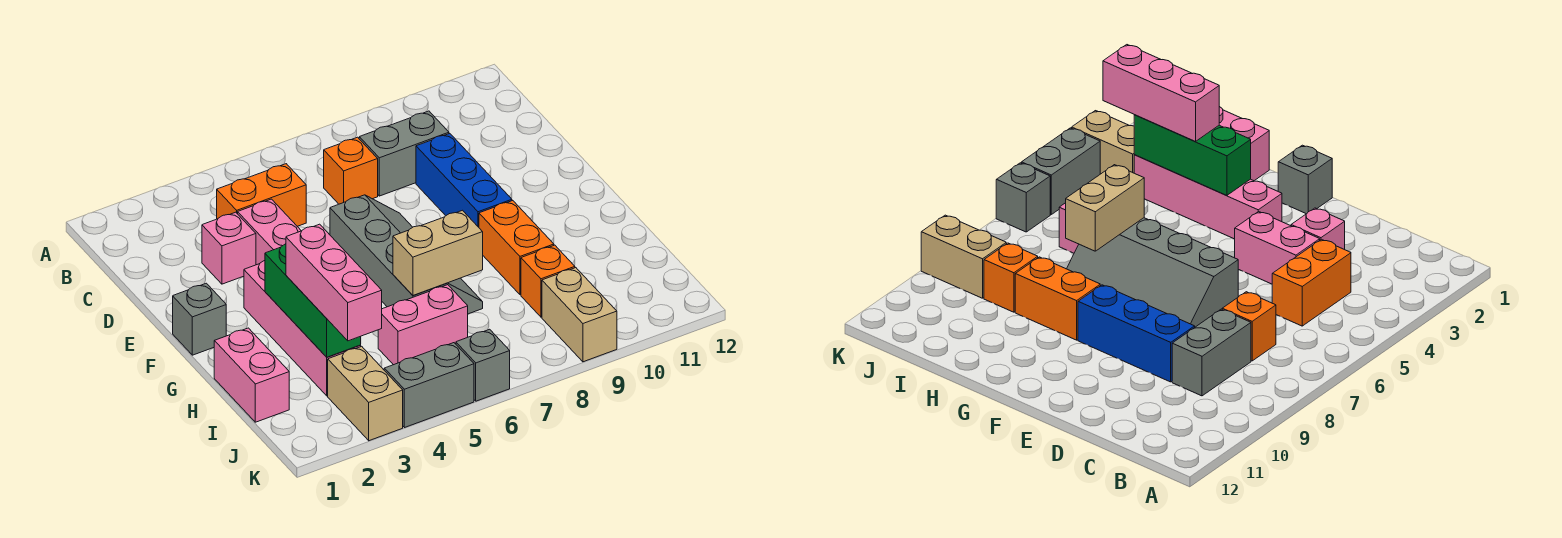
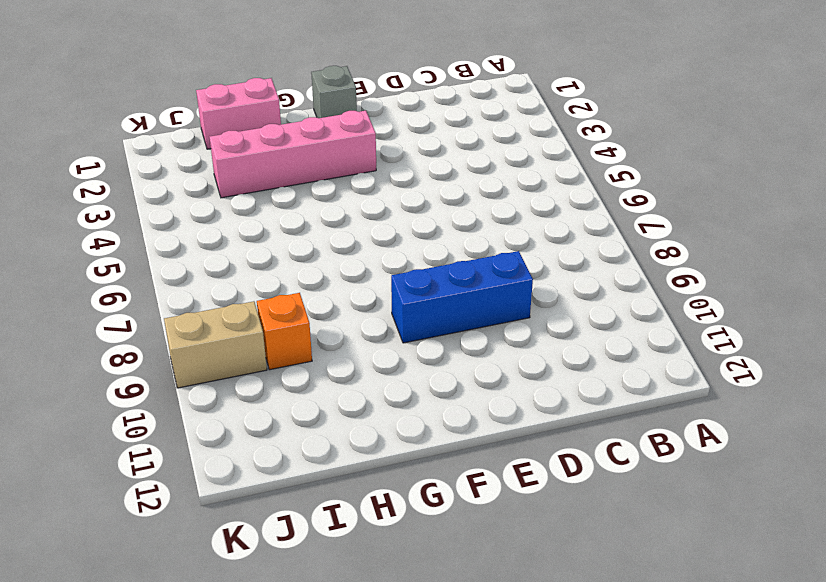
none -> orange brick C4:C5 level 1
none -> orange brick C7 level 1
none -> grey brick C8:C9 level 1

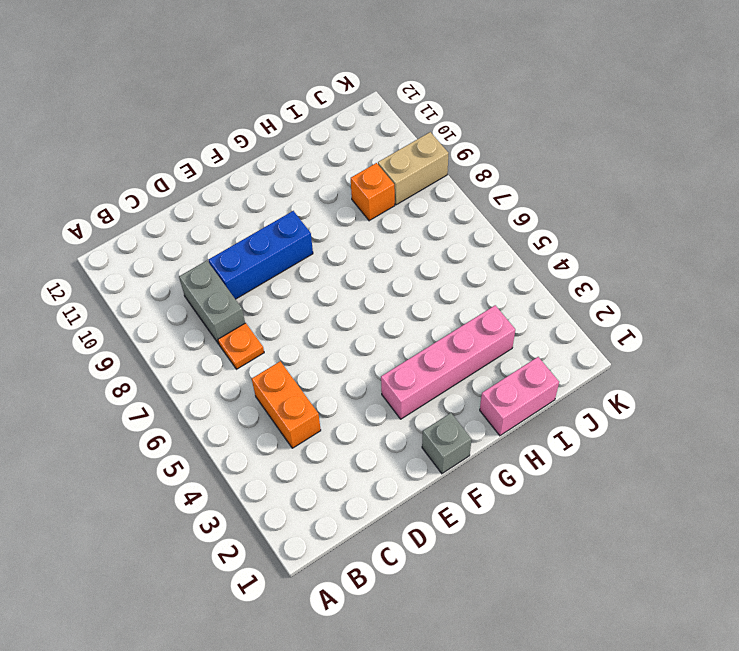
orange plate C7 level 1 -> orange brick C7 level 1
none -> pink brick D3 level 1
none -> pink brick D4:E4 level 1
none -> grey slope E6:H7 level 1 top 6

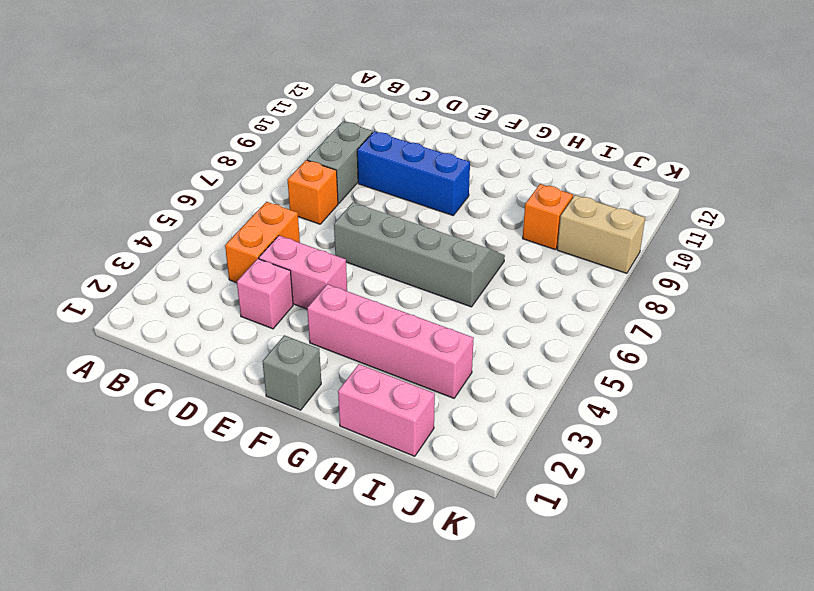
none -> orange brick G9:H9 level 1
none -> pink brick I5:I6 level 1
none -> tan brick J3:K3 level 1

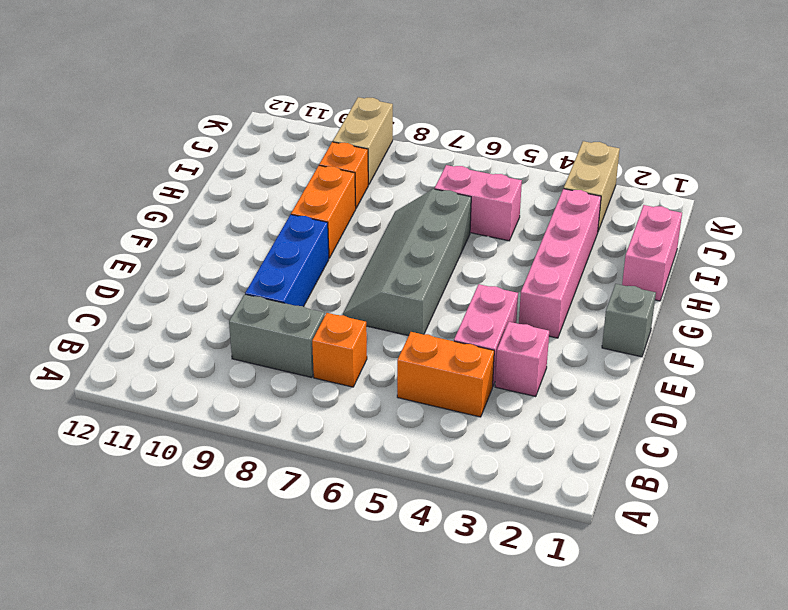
none -> grey brick K4:K5 level 1
none -> grey brick K6 level 1
none -> green brick G3:I3 level 2

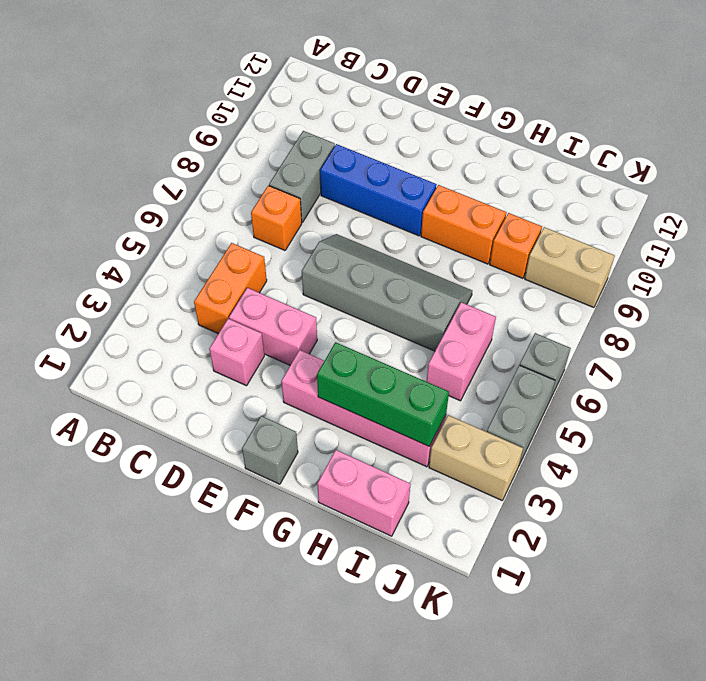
none -> tan brick H6:H7 level 2
none -> pink brick H3:J3 level 3

